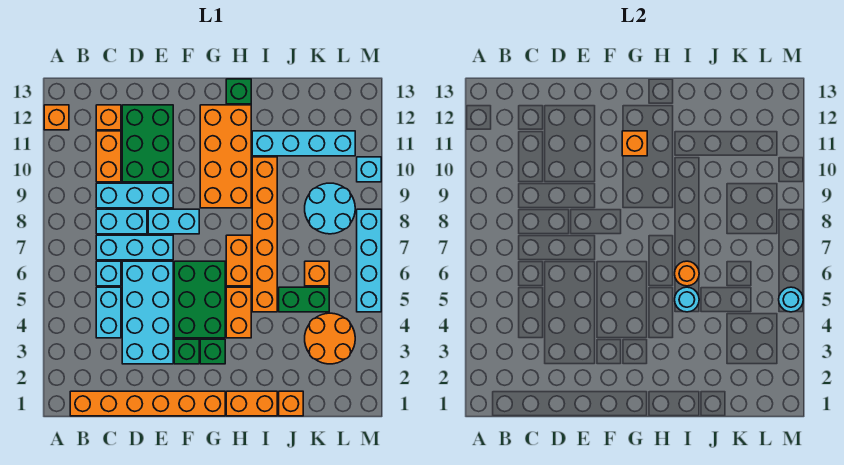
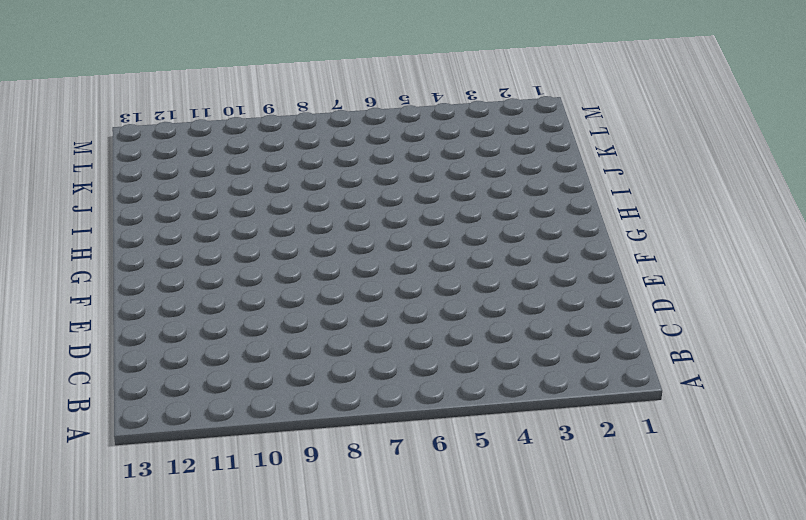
none -> orange brick A12 level 1
none -> orange brick B1:G1 level 1
none -> cyan brick C4:C5 level 1
none -> cyan brick C6 level 1

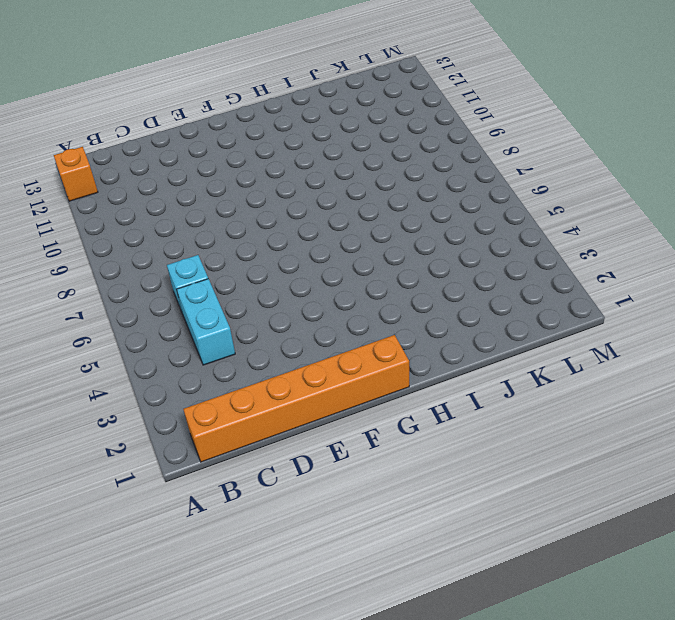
none -> cyan brick C7:E7 level 1
none -> cyan brick C8:D8 level 1
none -> cyan brick C9:E9 level 1
none -> orange brick C10:C11 level 1

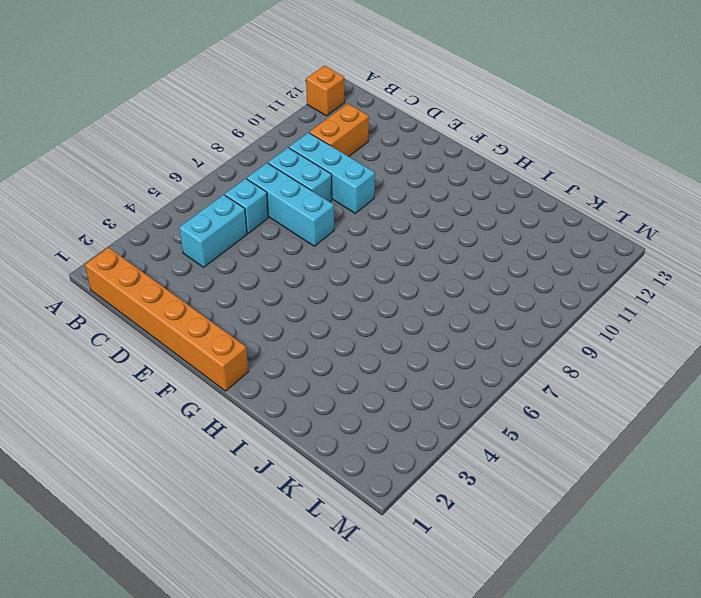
none -> orange brick C12 level 1
none -> cyan brick D3:E6 level 1
none -> green brick D10:E12 level 1
none -> cyan brick E8:F8 level 1

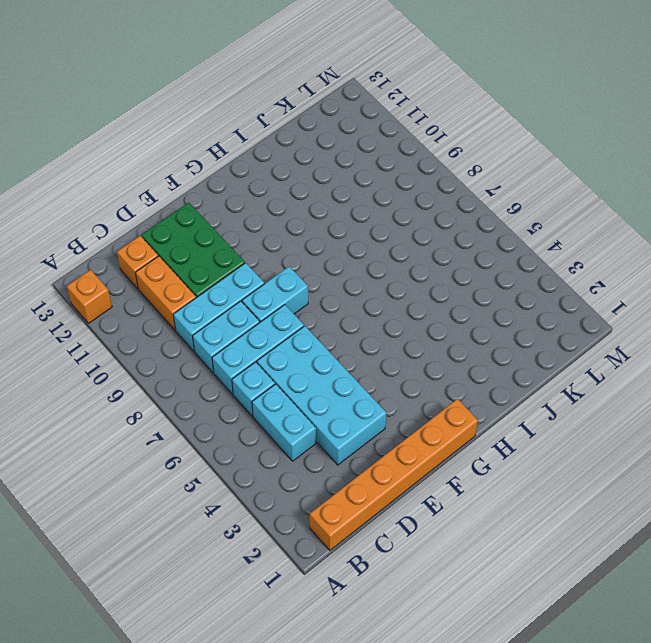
none -> green brick F3 level 1
none -> green brick F4:G6 level 1
none -> green brick G3 level 1
none -> orange brick G9:H12 level 1

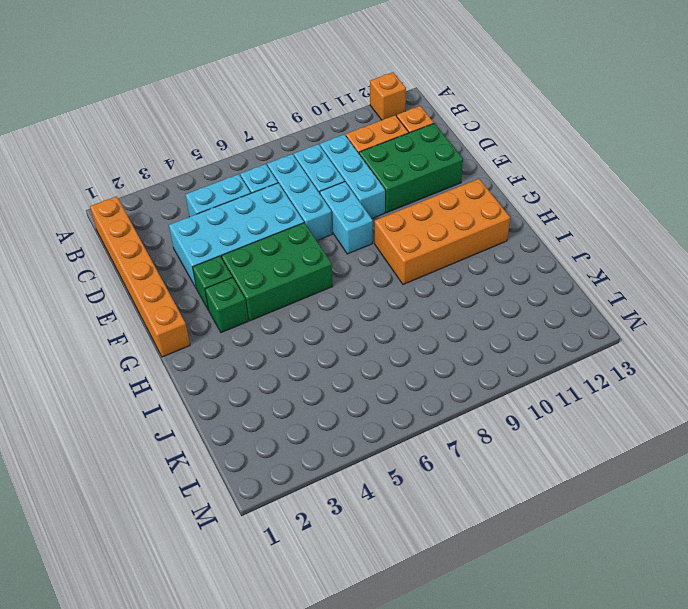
none -> orange brick H1:I1 level 1
none -> orange brick H4:H5 level 1
none -> orange brick H6:H7 level 1
none -> green brick H13 level 1

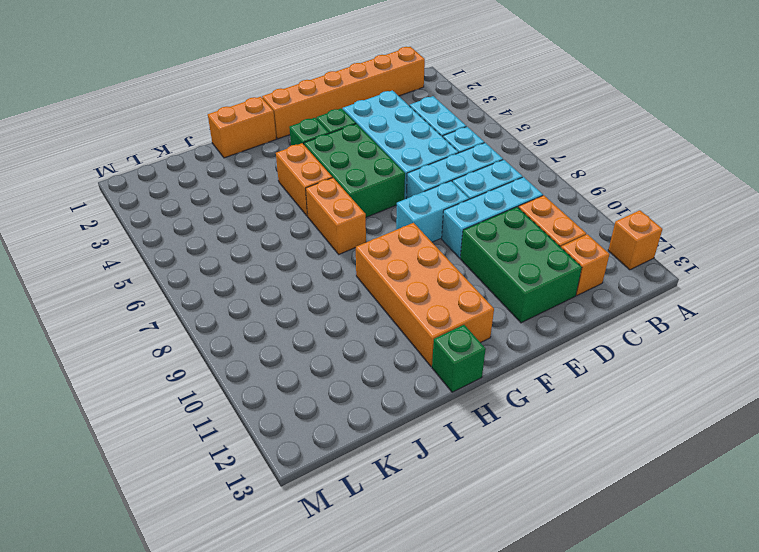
none -> orange brick I5:I10 level 1
none -> cyan brick I11:L11 level 1
none -> orange brick J1 level 1
none -> green brick J5:K5 level 1

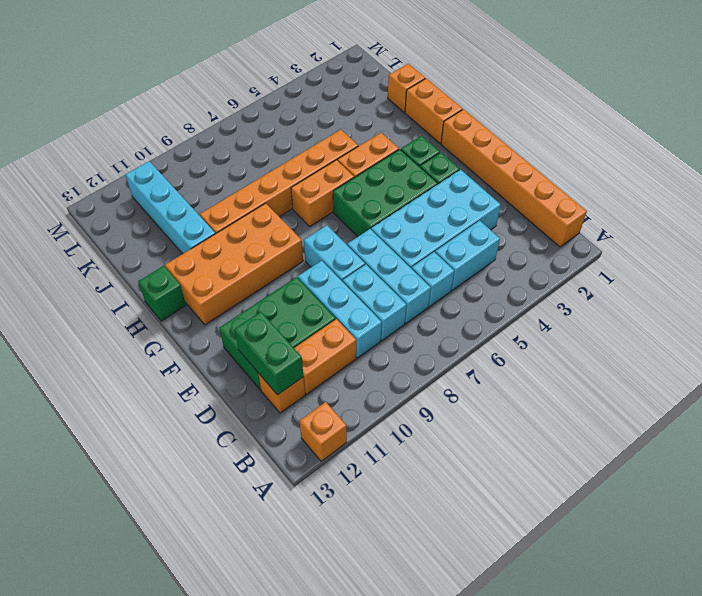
green brick C12:D12 level 2 -> green brick J5:K5 level 1
none -> orange round brick K3:L4 level 1
none -> orange brick K6 level 1
none -> cyan round brick K8:L9 level 1
none -> cyan brick M5:M8 level 1

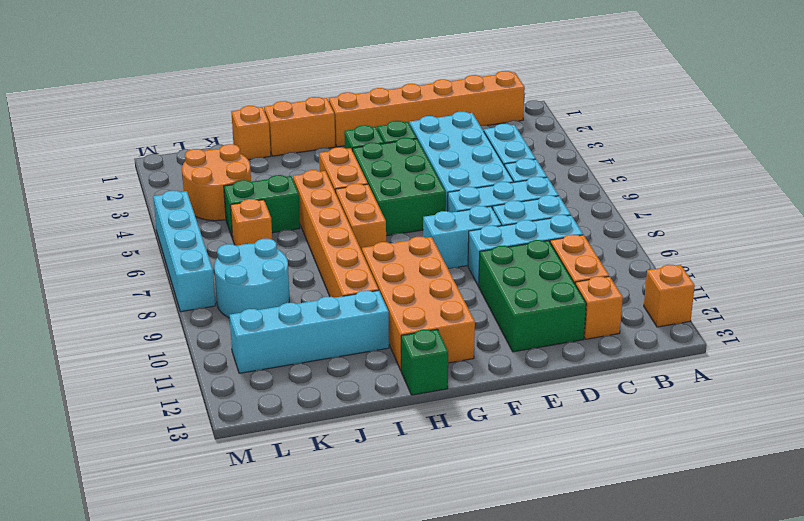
none -> cyan brick M10 level 1
none -> orange brick G11 level 2
none -> cyan round brick I5 level 2
none -> orange round brick I6 level 2

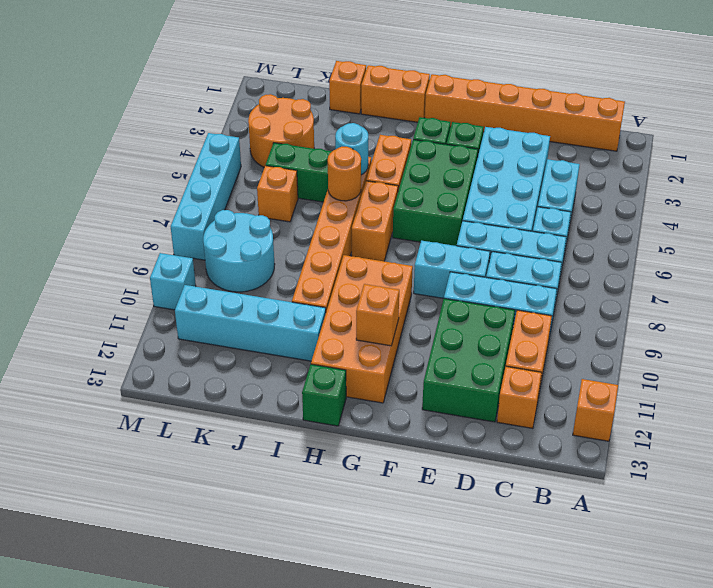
none -> cyan round brick M5 level 2

